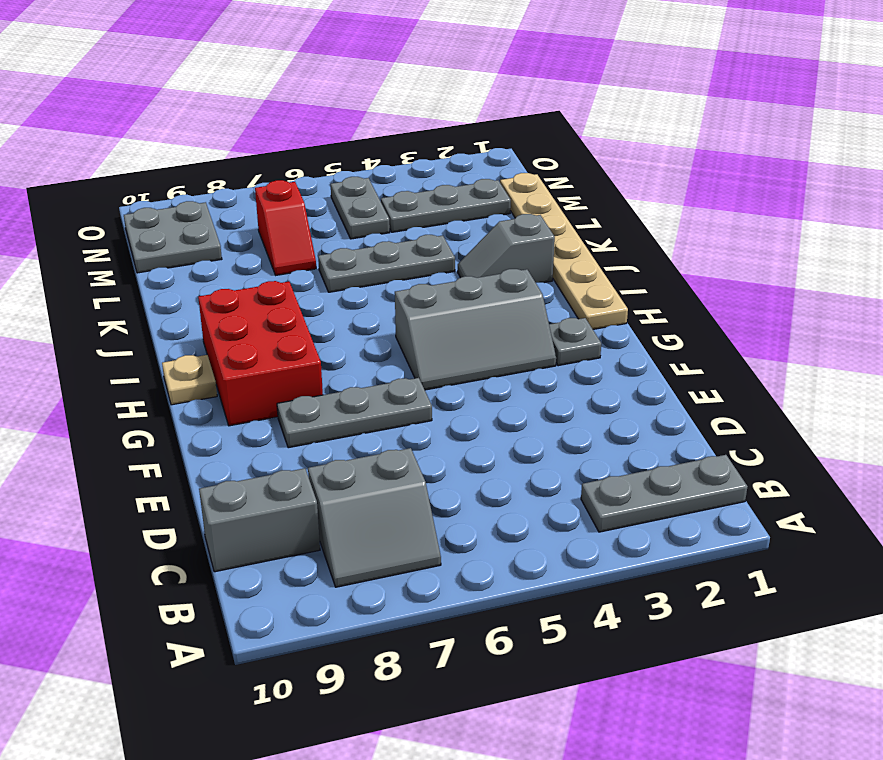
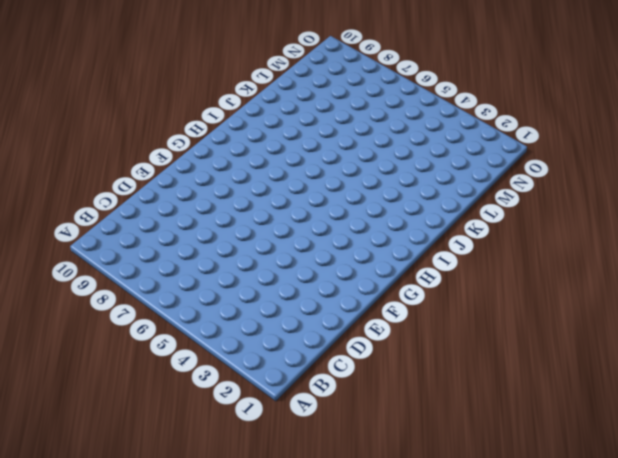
none -> grey plate B1:B3 level 1
none -> grey slope B7:C8 level 1 top C
none -> grey brick C9:C10 level 1

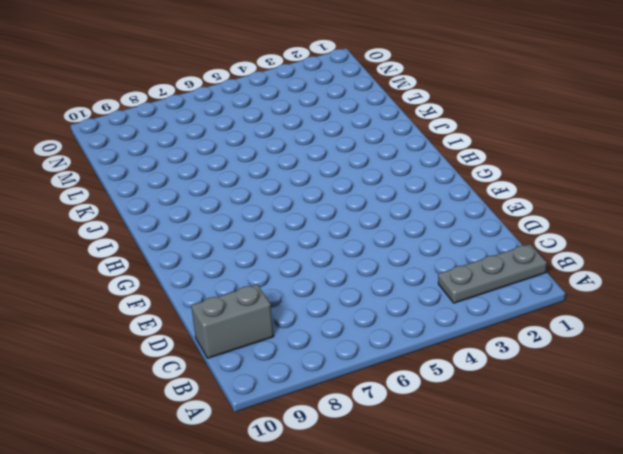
none -> grey slope B7:C8 level 1 top C
none -> grey plate F6:F8 level 1
none -> grey plate G2 level 1

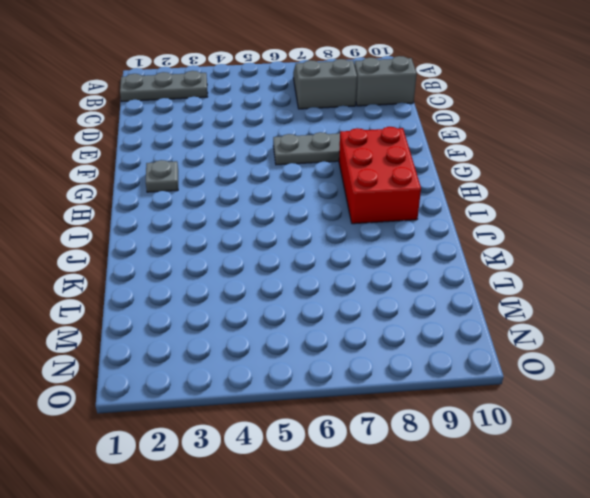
none -> grey slope G3:H5 level 1 top H
none -> tan plate H1:M1 level 1
none -> tan plate H10 level 1

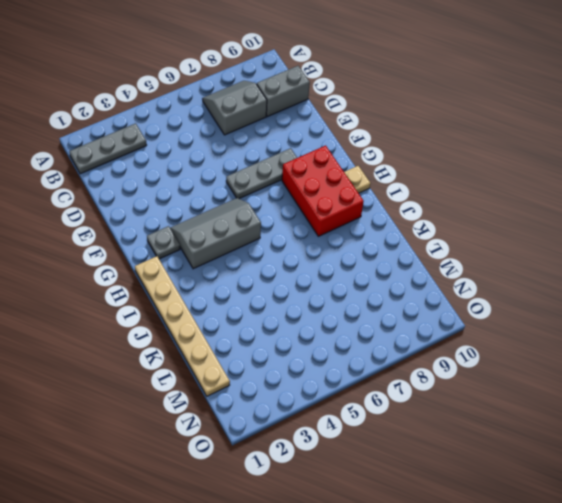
none -> grey slope J2:J3 level 1 top 2
none -> grey plate K4:K6 level 1
none -> red slope L7:M7 level 1 top M

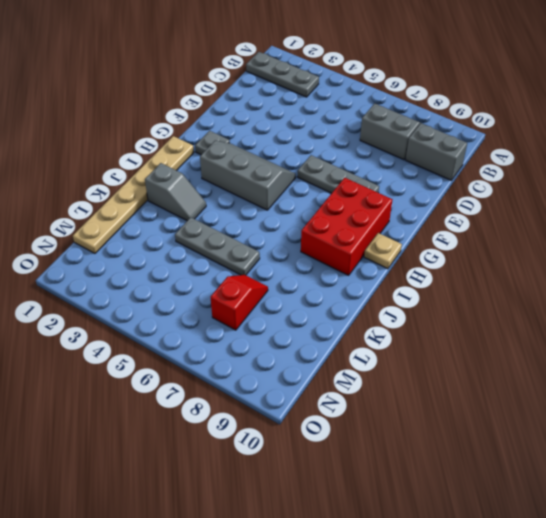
none -> grey plate M2:M4 level 1
none -> grey plate M5:N5 level 1
none -> grey plate M9:N10 level 1

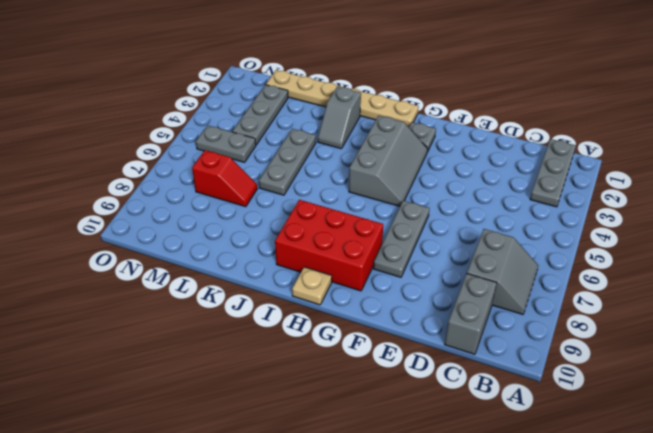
none -> grey plate M9:N10 level 1

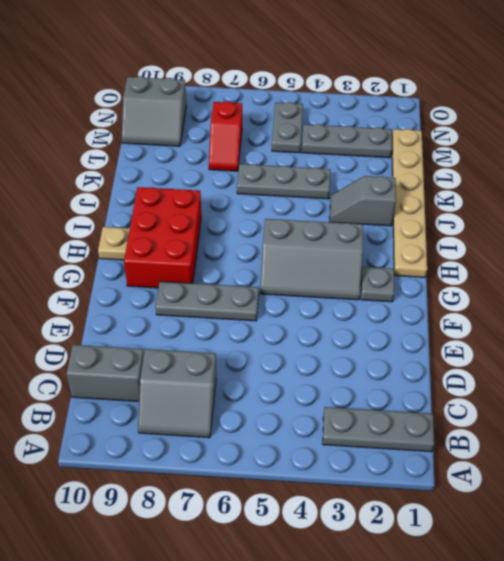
grey slope M9:N10 level 1 top N -> grey plate M9:N10 level 1

